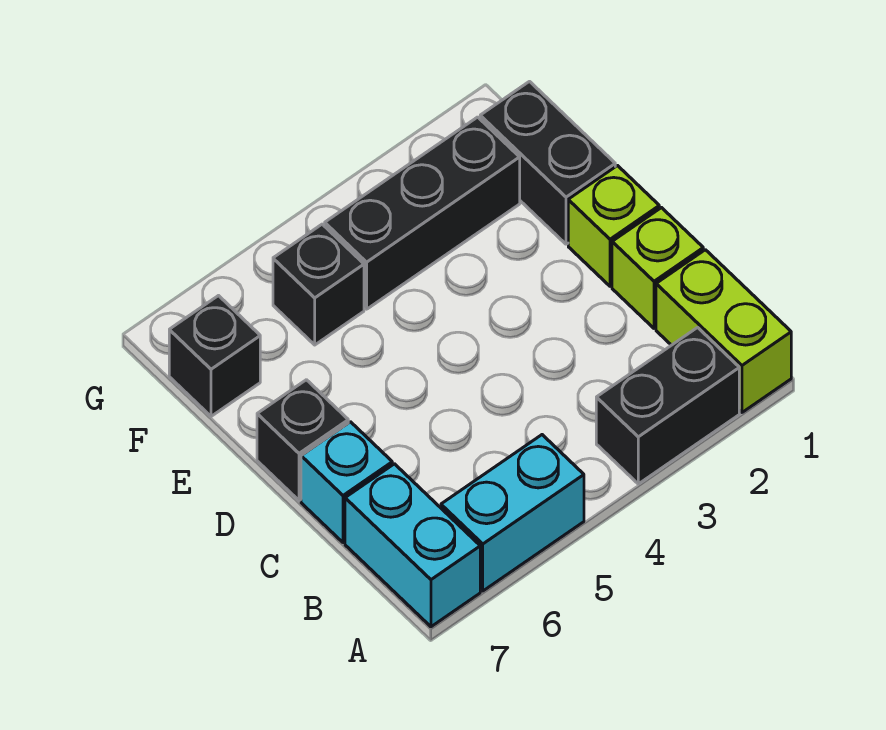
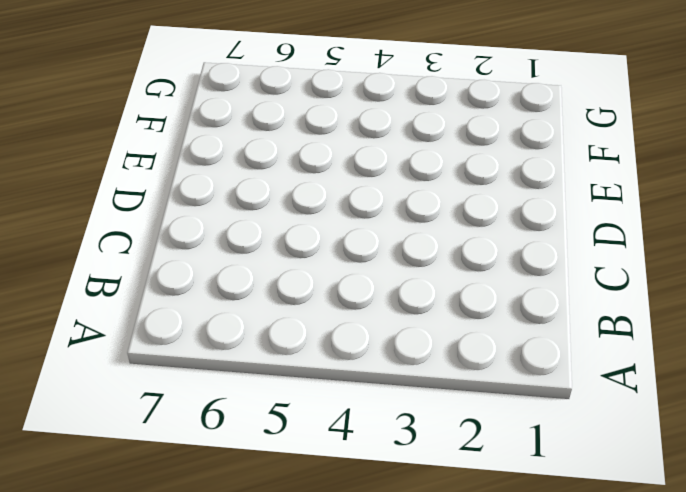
none -> lime brick A1:B1 level 1
none -> black brick A2:A3 level 1
none -> cyan brick A5:A6 level 1

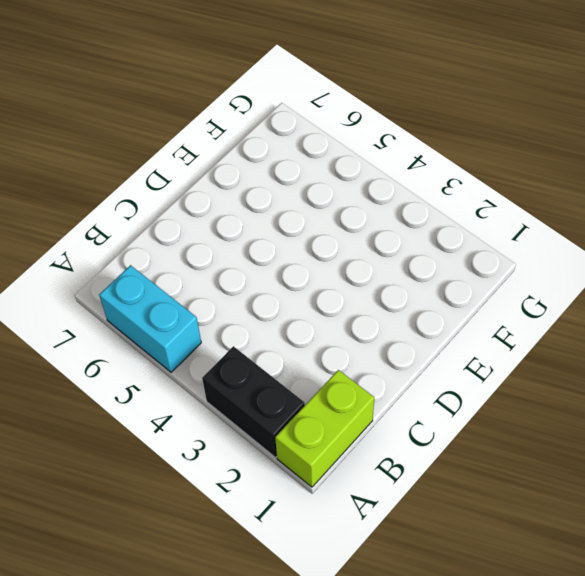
none -> cyan brick A7:B7 level 1
none -> lime brick C1 level 1
none -> cyan brick C7 level 1

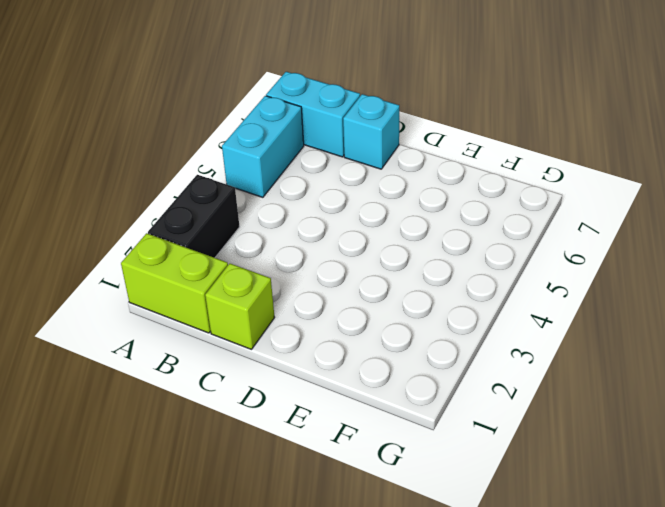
none -> lime brick D1 level 1
none -> black brick D7 level 1
none -> black brick E1:F1 level 1

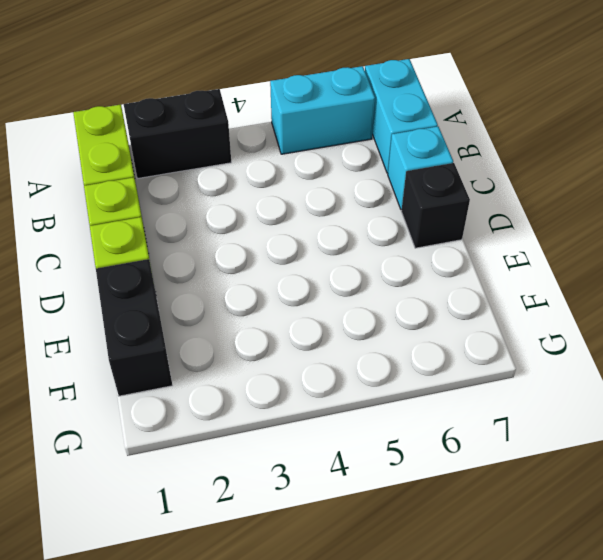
none -> black brick F2:F4 level 1
none -> black brick F5 level 1
none -> black brick F7 level 1

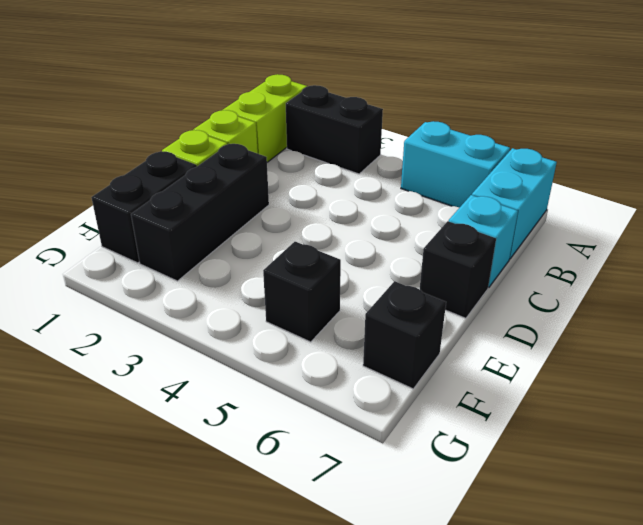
black brick D2:F2 level 1 -> black brick F2:F4 level 1

